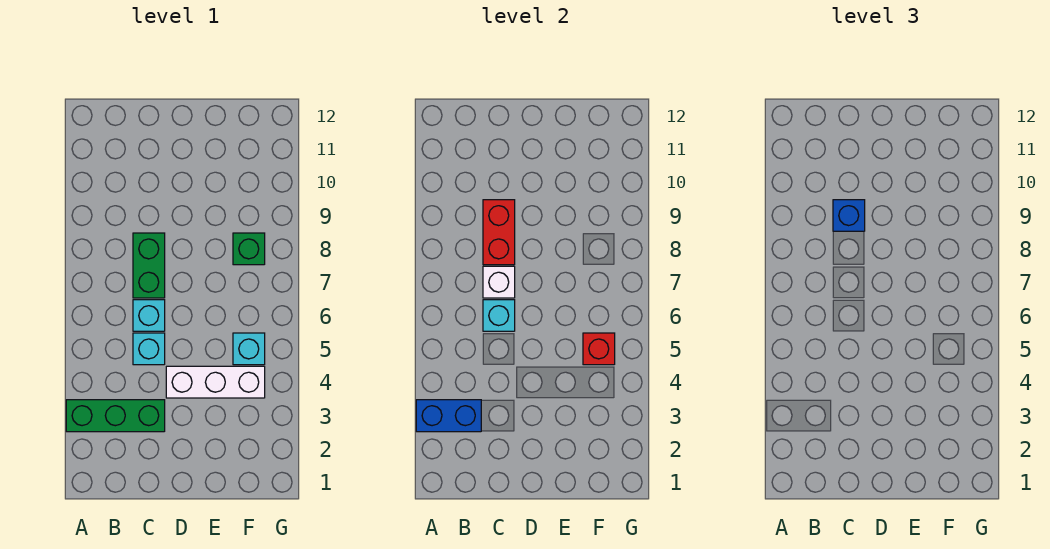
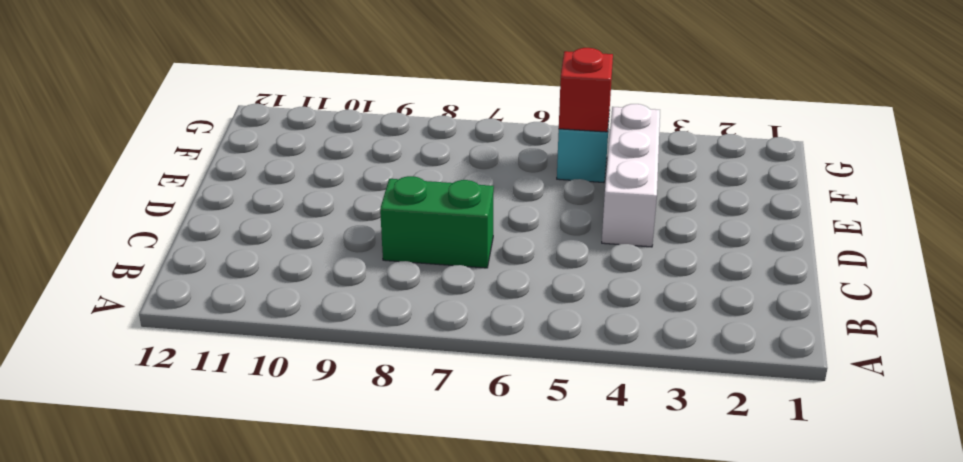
none -> green brick A3:C3 level 1
none -> cyan brick C5 level 1
none -> cyan brick C6 level 1

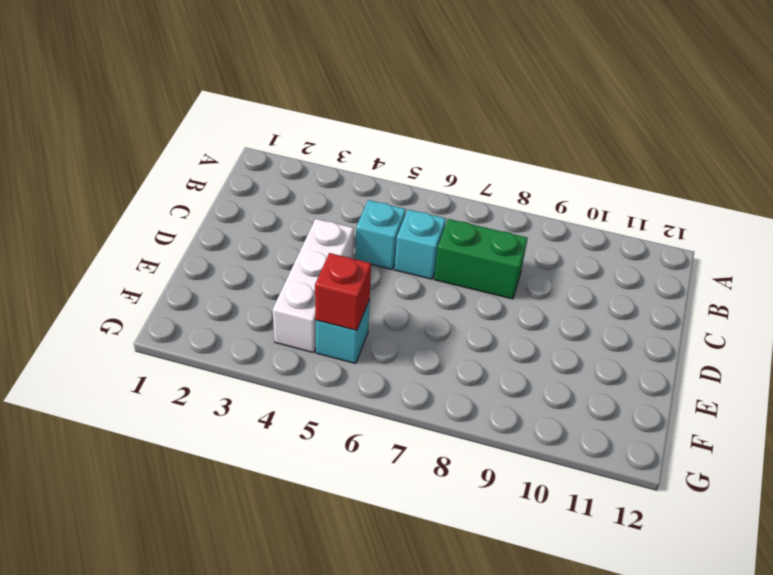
none -> green brick A3:C3 level 1
none -> green brick F8 level 1
none -> blue brick A3:B3 level 2

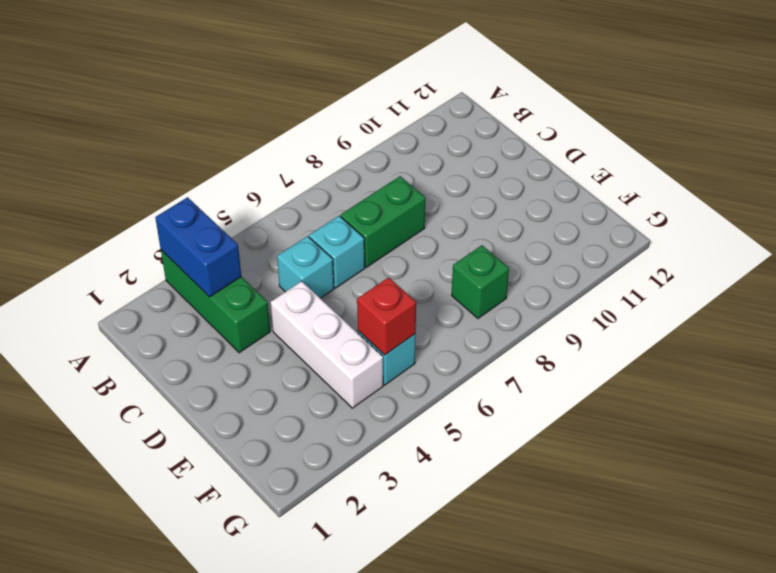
none -> cyan brick C6 level 2
none -> white brick C7 level 2
none -> red brick C8:C9 level 2

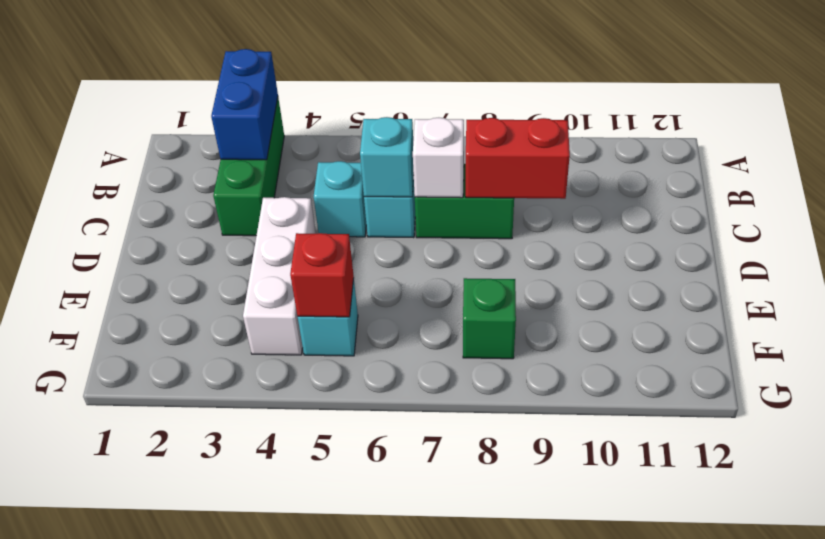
none -> blue brick C9 level 3

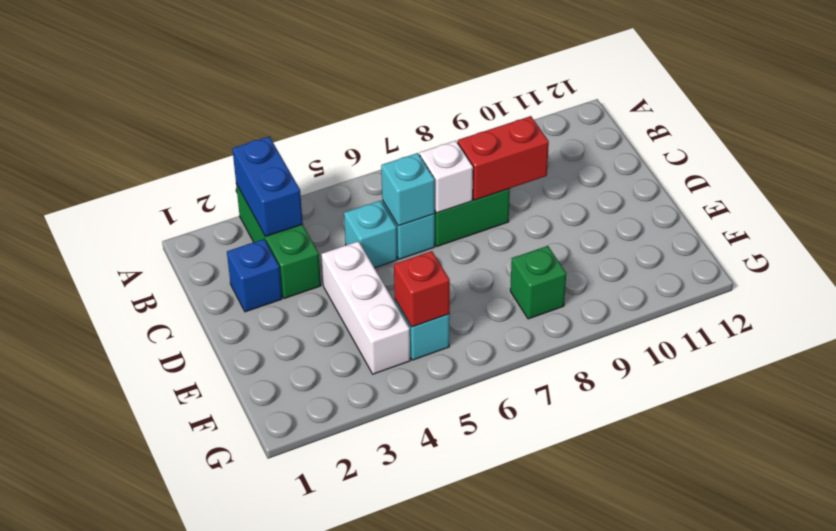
blue brick C2 level 1 -> blue brick C9 level 3

